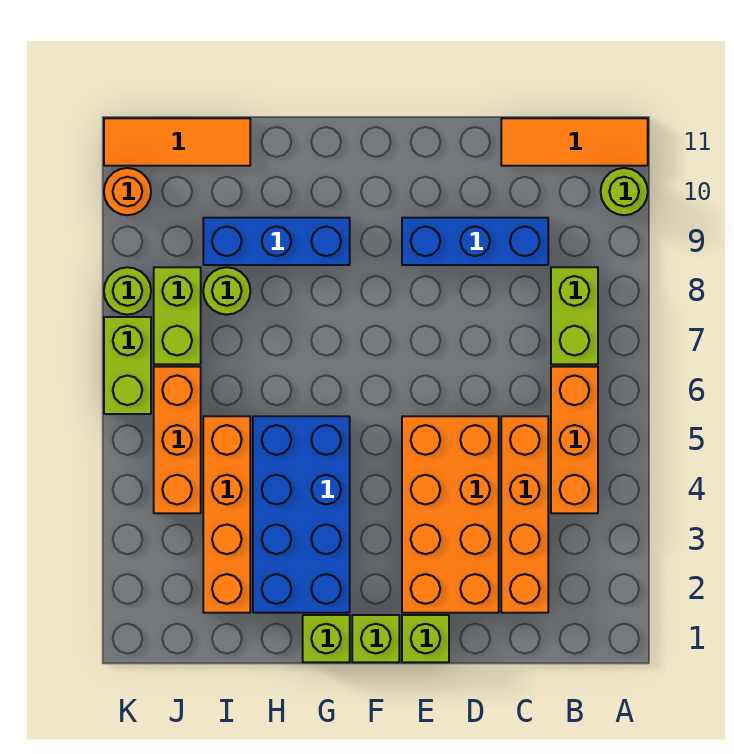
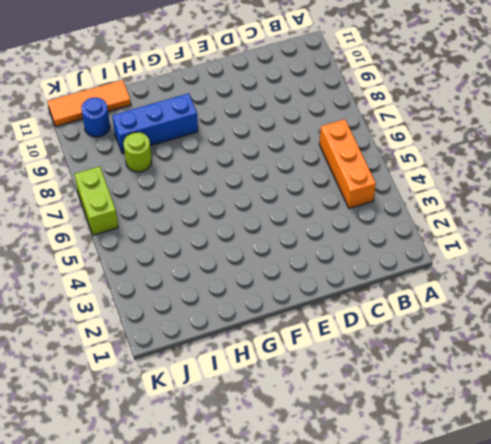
blue round brick J10 level 1 -> none
none -> lime round brick A10 level 1
none -> orange tile A11:C11 level 1
none -> lime brick B7:B8 level 1

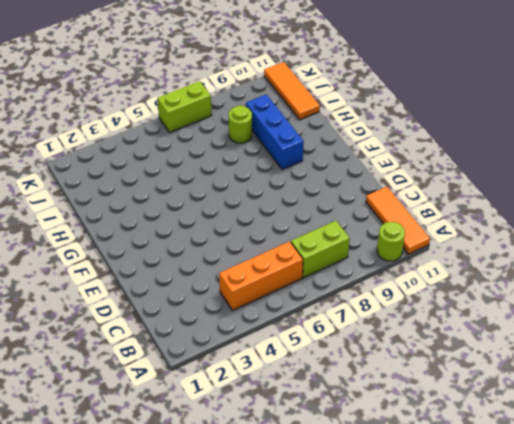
none -> orange brick C2:C5 level 1
none -> blue brick C9:E9 level 1
none -> orange brick D2:E5 level 1

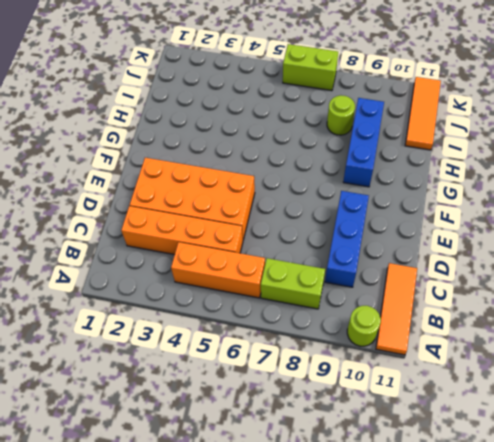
none -> lime brick E1 level 1
none -> lime brick F1 level 1
none -> lime brick G1 level 1

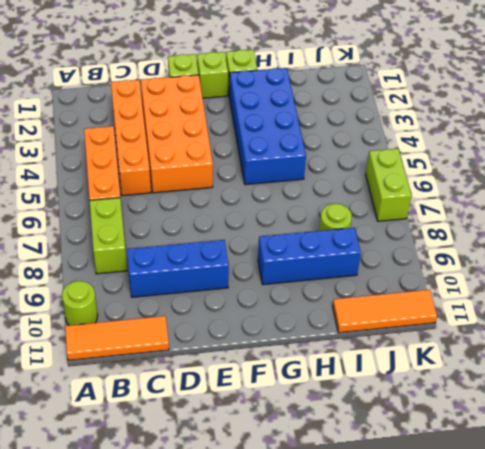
none -> orange brick I2:I5 level 1
none -> orange brick J4:J6 level 1
none -> lime brick J7:J8 level 1

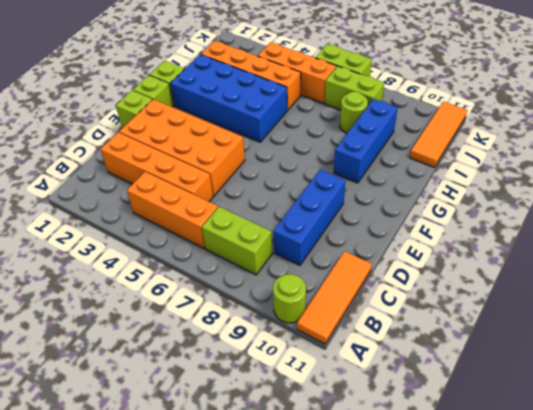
none -> lime round brick K8 level 1
none -> orange round brick K10 level 1

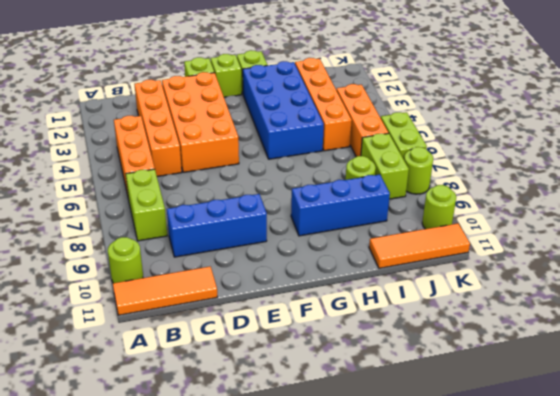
lime round brick K10 level 1 -> orange round brick K10 level 1

